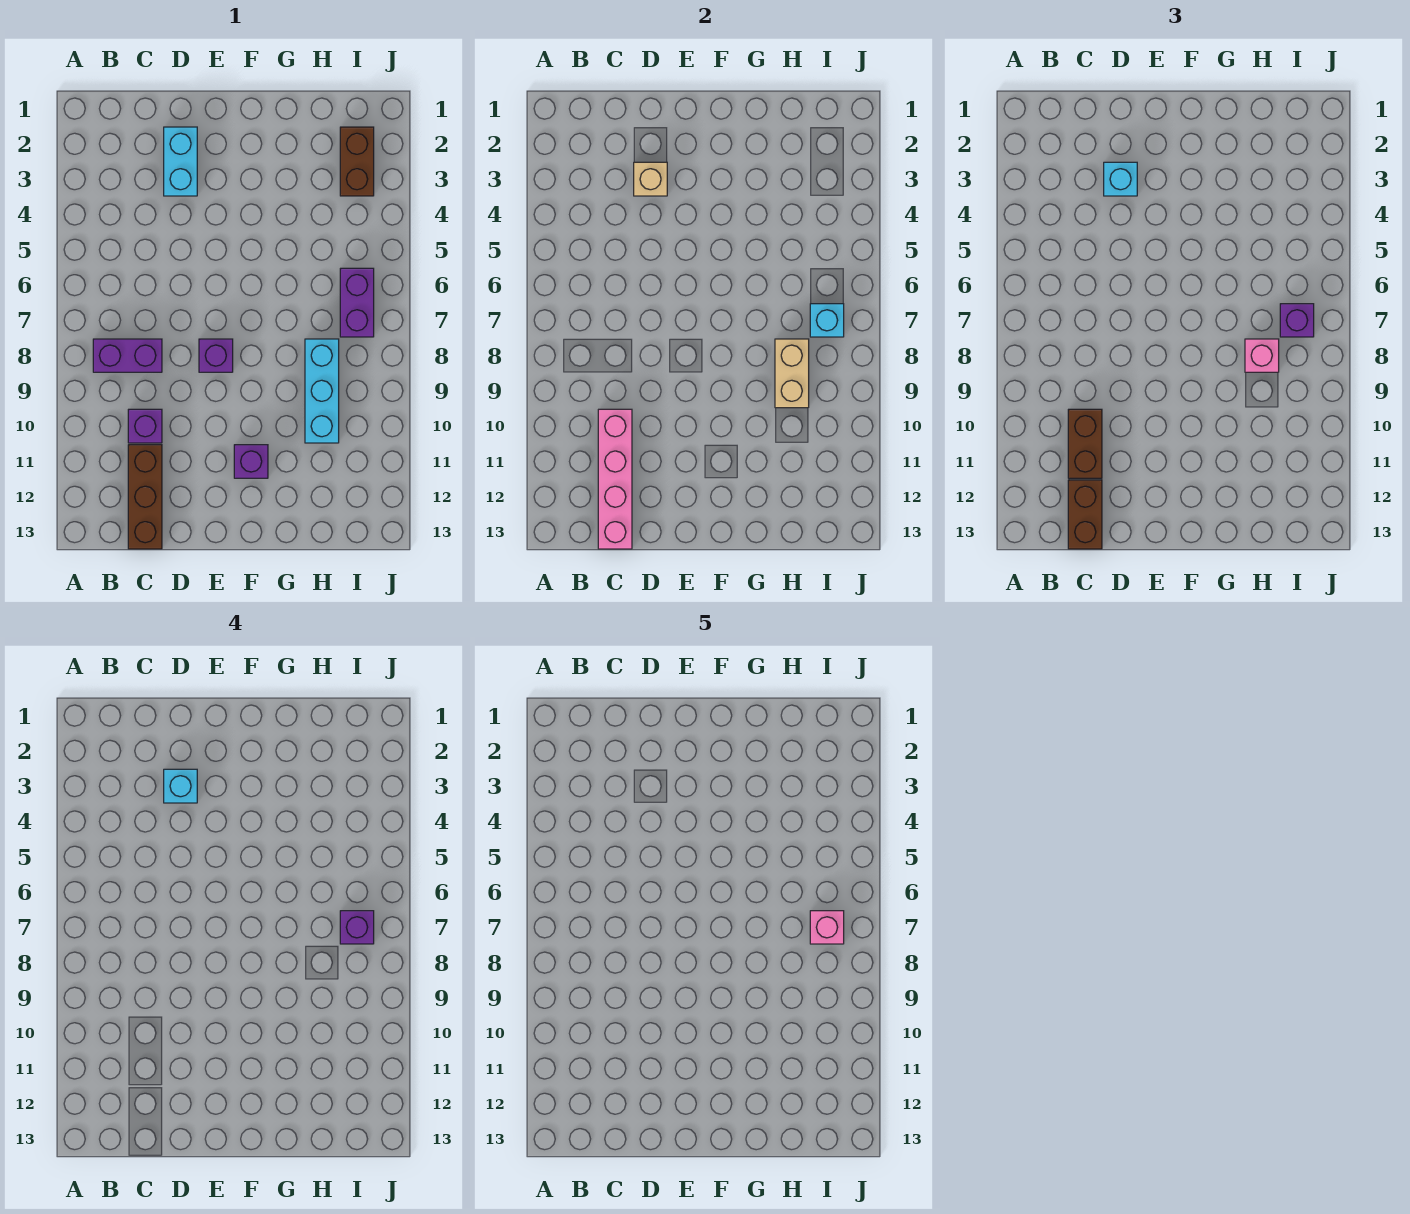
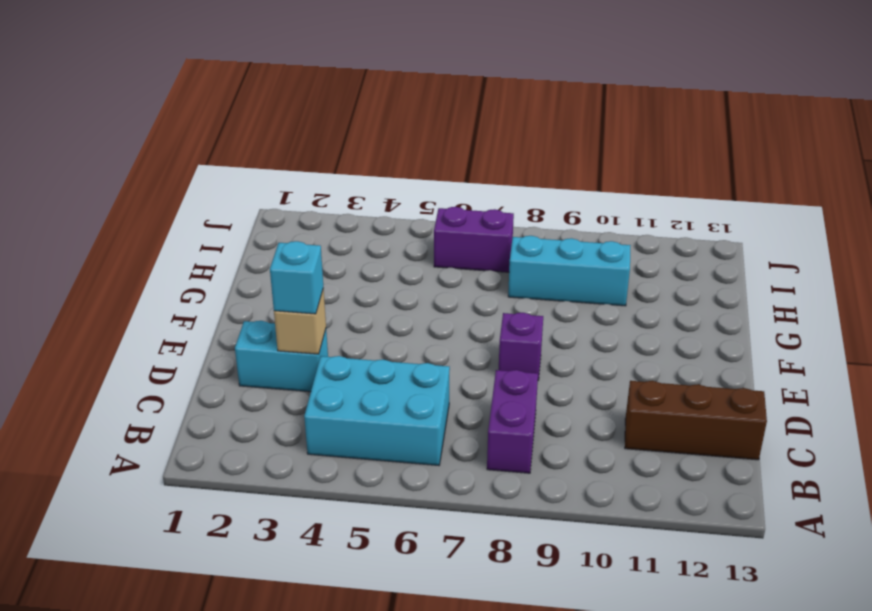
cyan brick B4:C6 level 1 -> none
none -> purple brick C10 level 1
none -> purple brick F11 level 1
none -> brown brick I2:I3 level 1

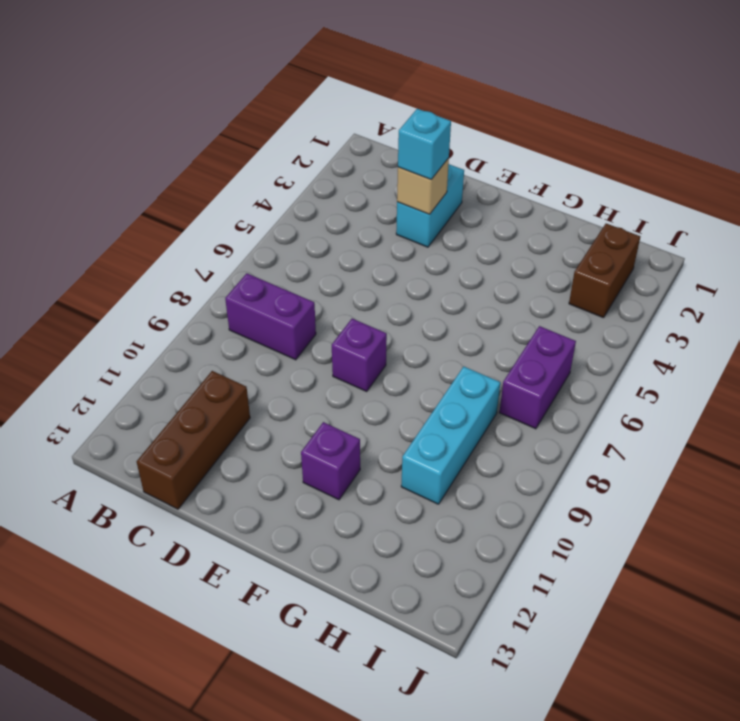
none -> purple brick C10 level 1
none -> pink brick C10:C13 level 2
none -> tan brick H8:H9 level 2

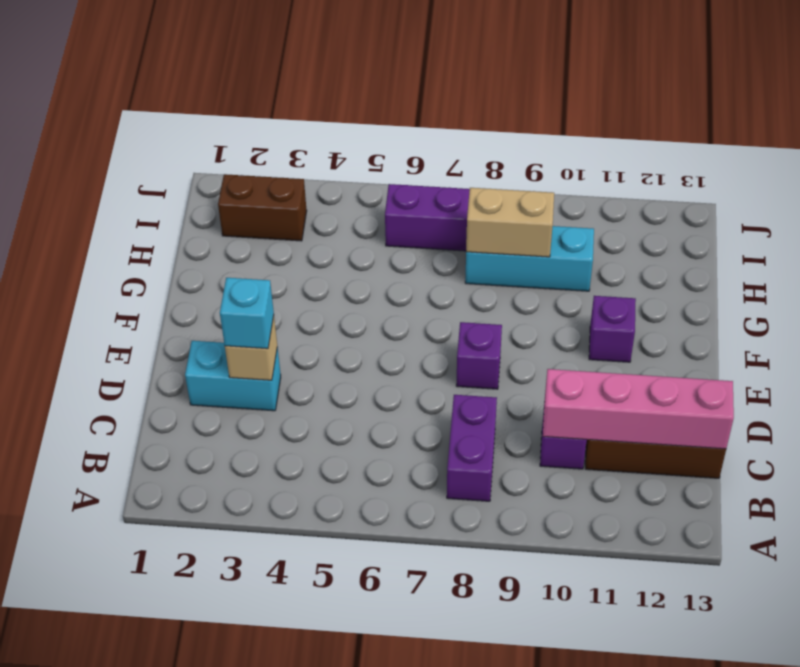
none -> cyan brick I7 level 2
none -> brown brick C10:C11 level 3
none -> brown brick C12:C13 level 3

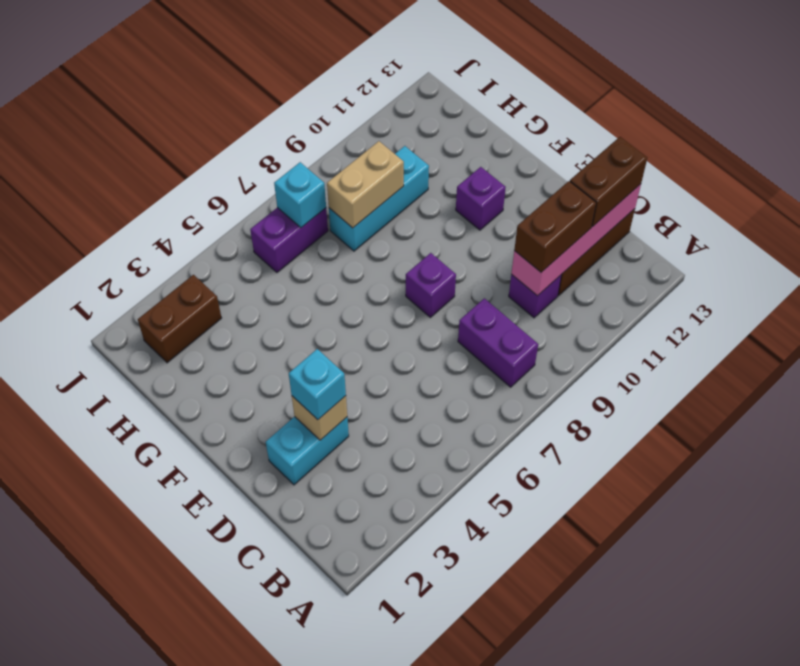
none -> pink brick H8 level 3
none -> purple brick I7 level 3
none -> cyan brick D3 level 4

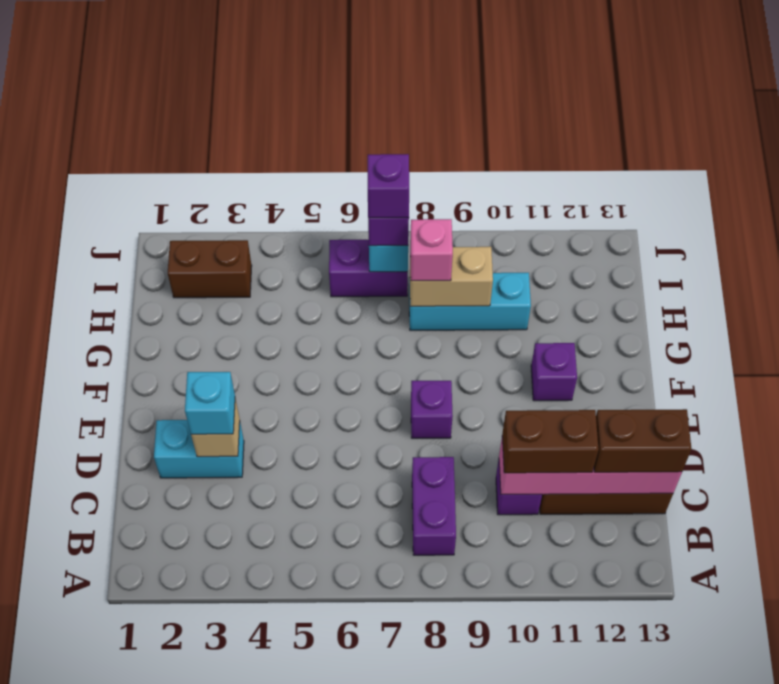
none -> cyan brick D3 level 4
none -> pink brick I7 level 5

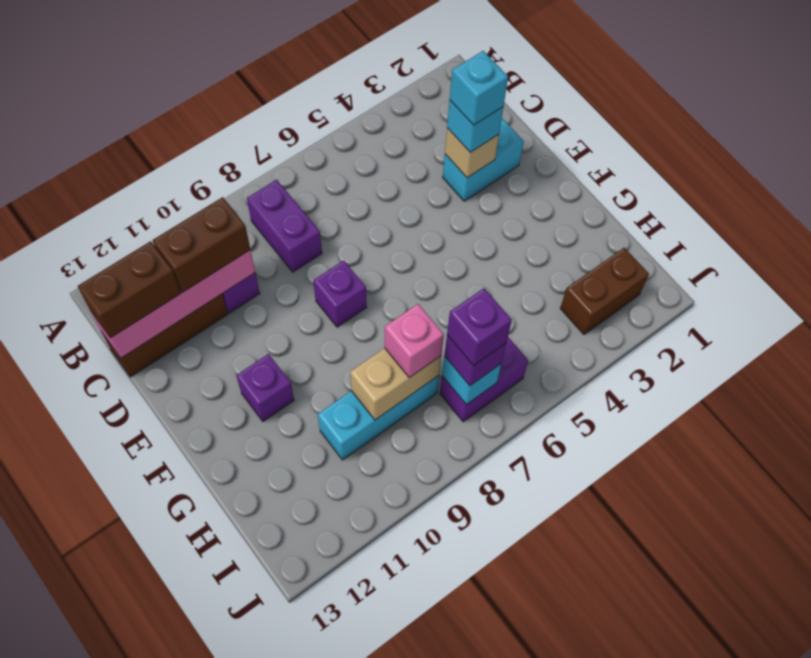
none -> pink brick I7 level 5

